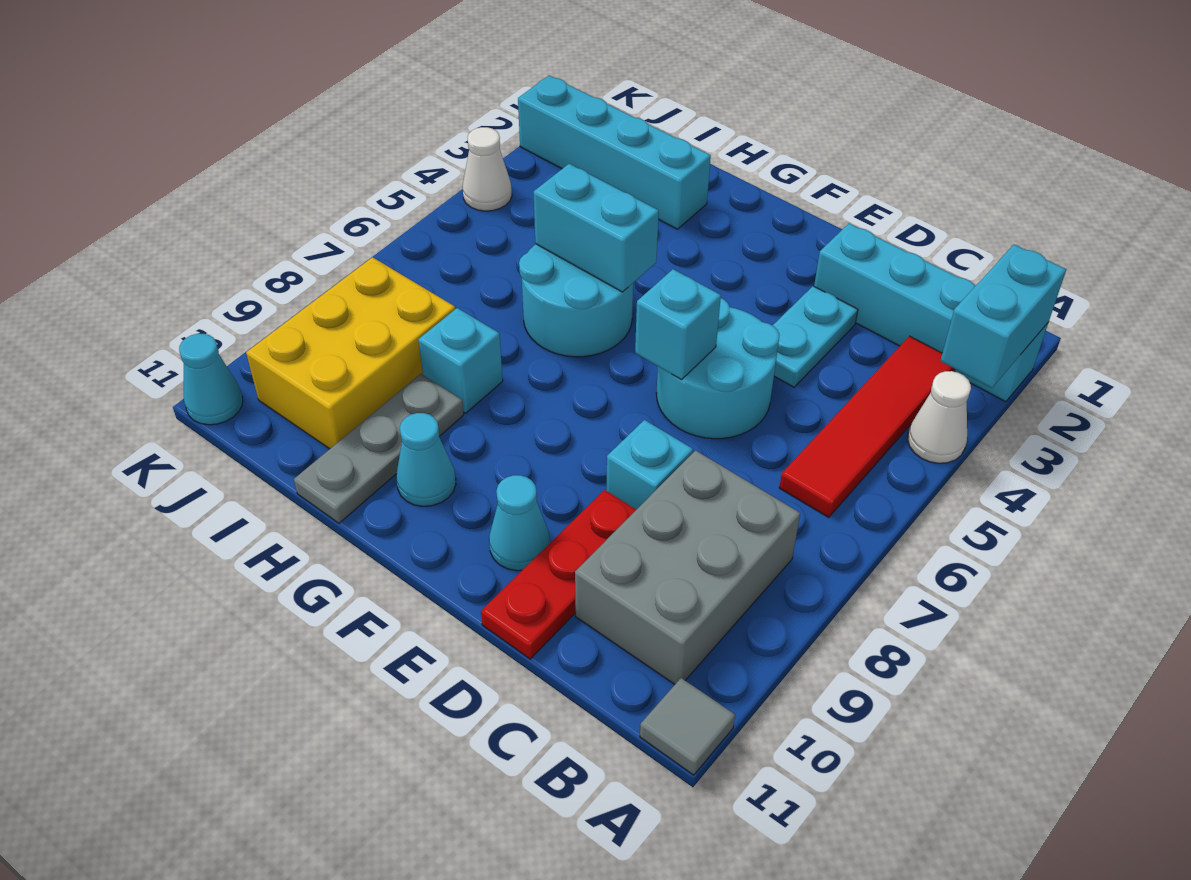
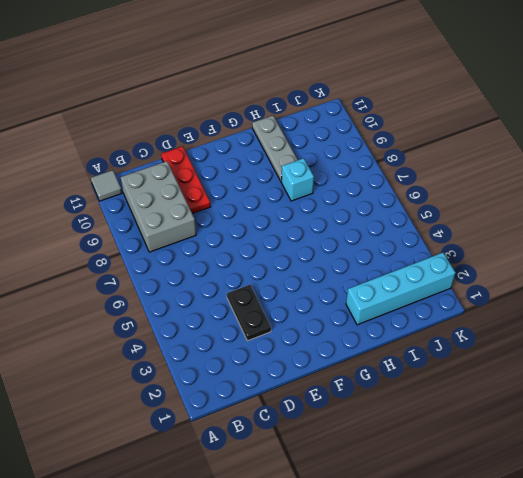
black plate D3:D4 level 1 -> cyan plate D3:D4 level 1
none -> cyan brick A2:D2 level 1
none -> white cone A4 level 1
none -> red tile B3:B6 level 1

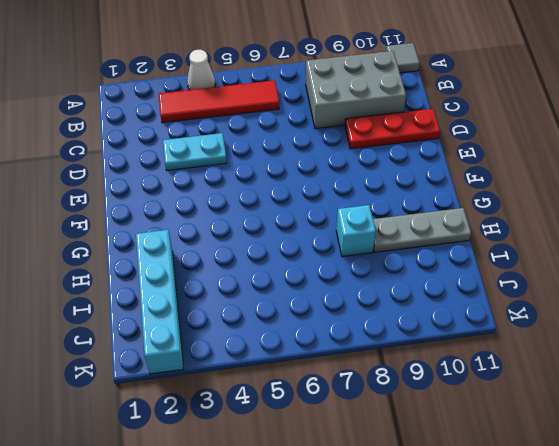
none -> cyan brick A2:D2 level 1
none -> cyan round brick D5:E6 level 1
none -> cyan brick D8 level 1

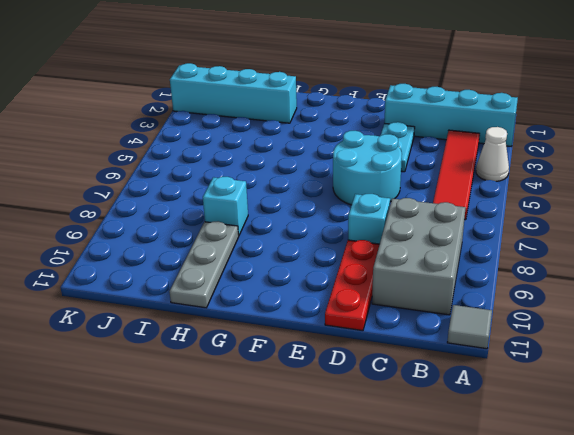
none -> cyan cone E10 level 1
none -> cyan round brick G5:H6 level 1
none -> cyan cone G10 level 1

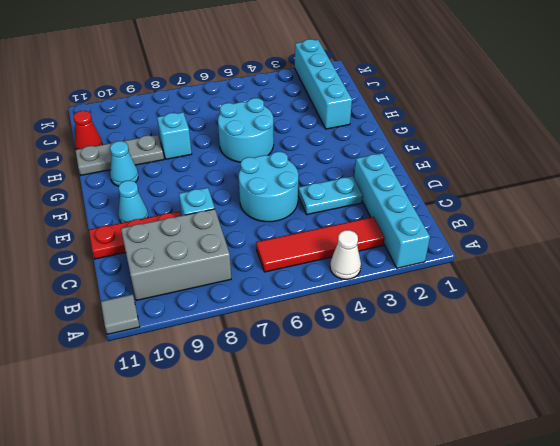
red cone I11 level 1 -> none
none -> yellow brick I8:J10 level 1
none -> white cone K4 level 1
none -> cyan cone K11 level 1

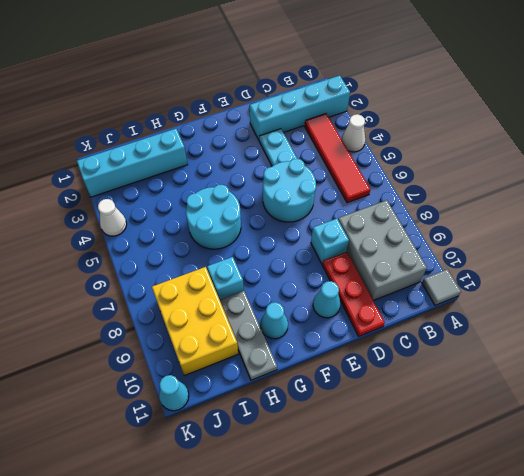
none -> cyan brick A2:A3 level 2
none -> cyan brick E6 level 2
none -> cyan brick G5:H5 level 2

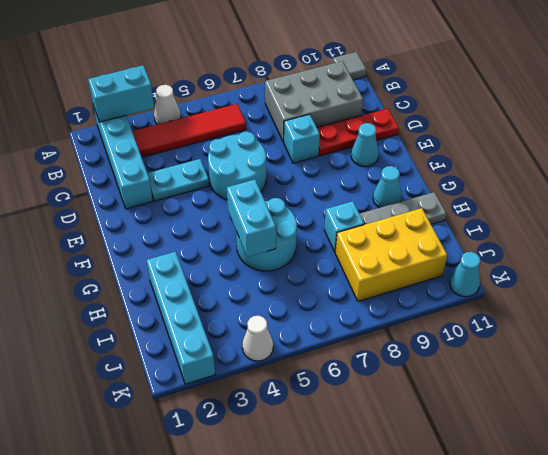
none -> cyan brick E6 level 2

